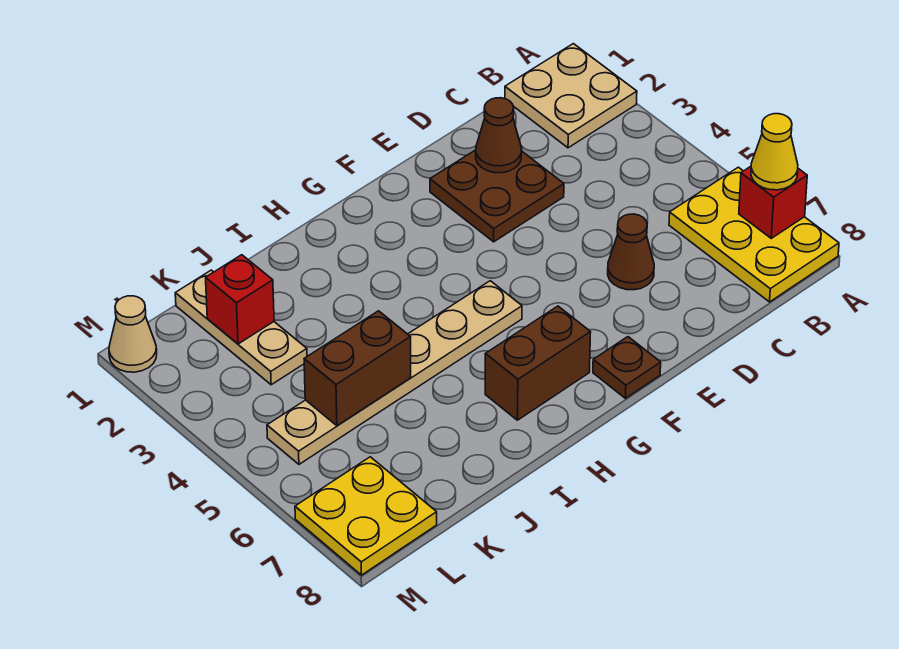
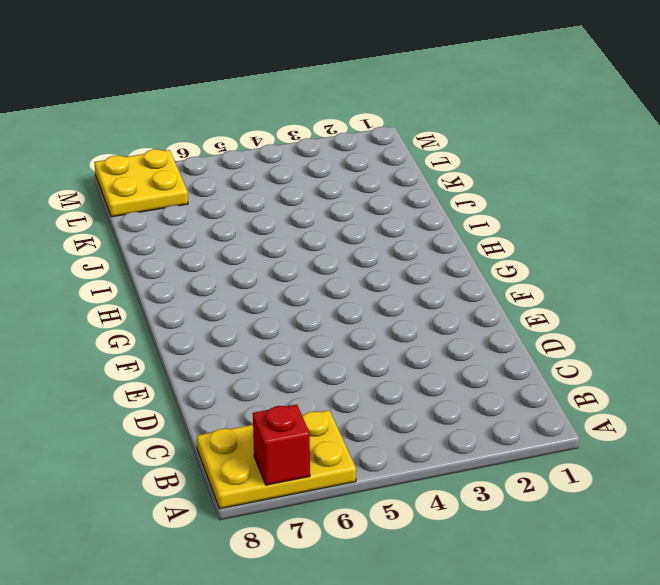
none -> tan plate A1:B2 level 1
none -> brown plate D2:E3 level 1
none -> brown cone D6 level 1

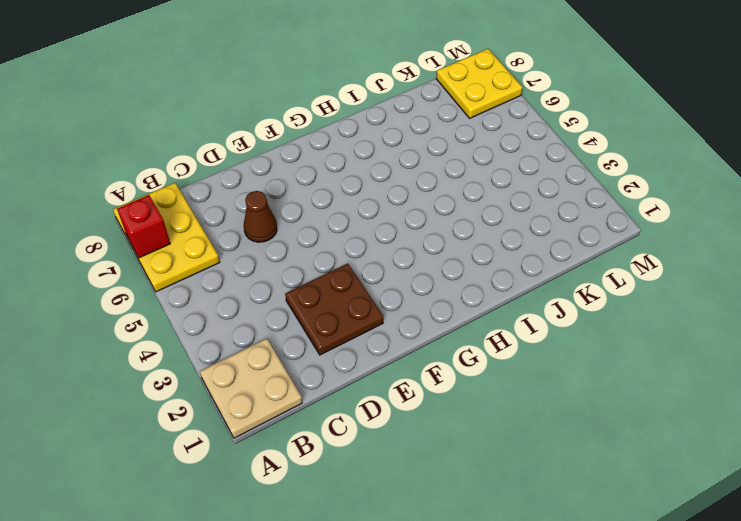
none -> brown plate F8 level 1
none -> tan plate G5:L5 level 1
none -> brown brick G7:H7 level 1

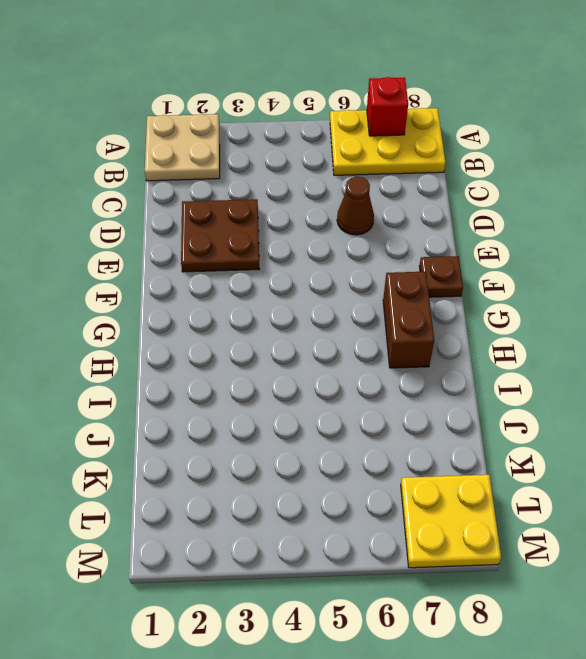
none -> tan plate G5:L5 level 1
none -> tan plate K1:K3 level 1
none -> tan cone M1 level 1

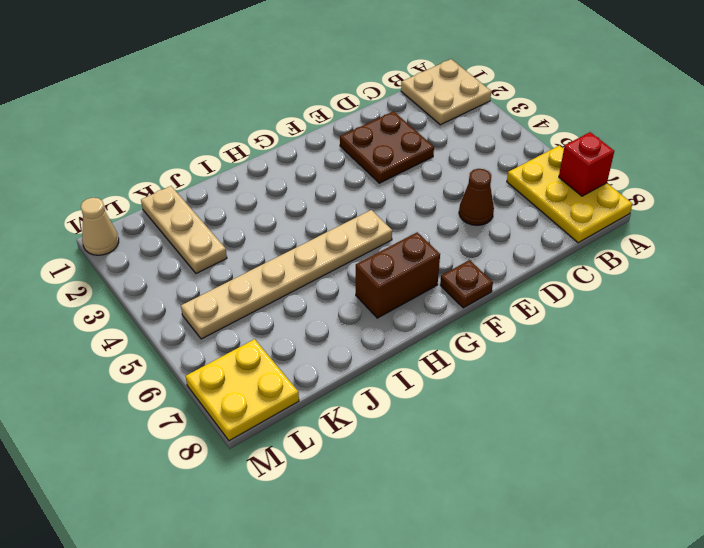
none -> brown cone D2 level 2
none -> brown brick J5:K5 level 2
none -> red brick K2 level 2

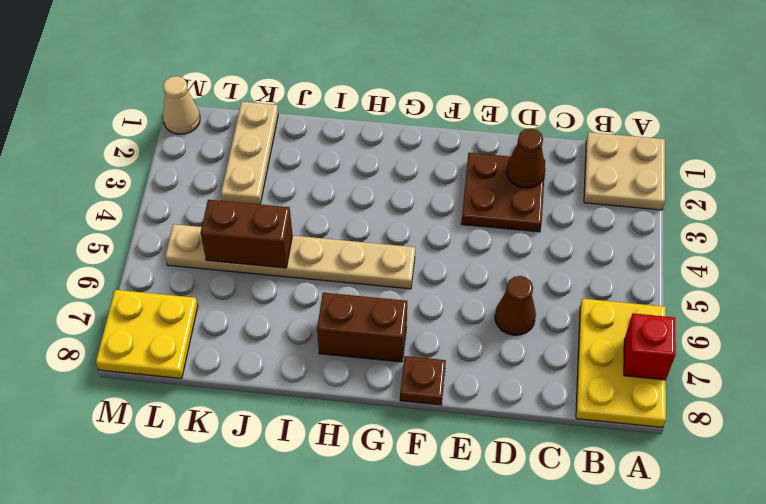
none -> red brick K2 level 2
none -> yellow cone A7 level 3

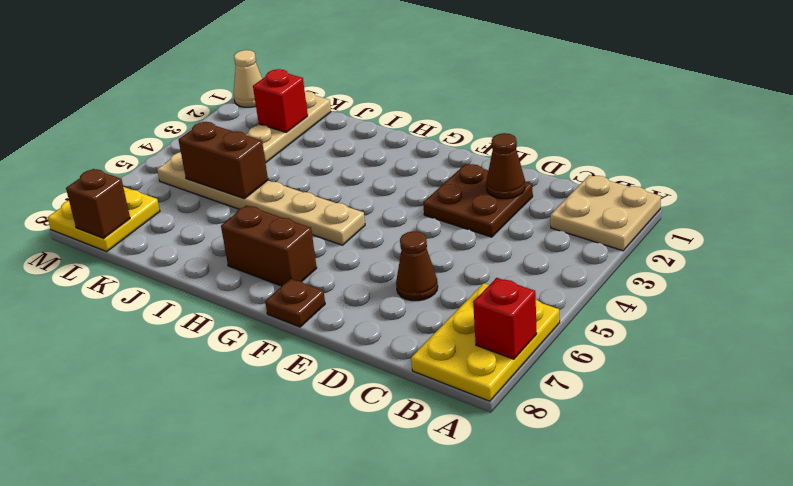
brown brick L8 level 2 -> none
none -> yellow cone A7 level 3

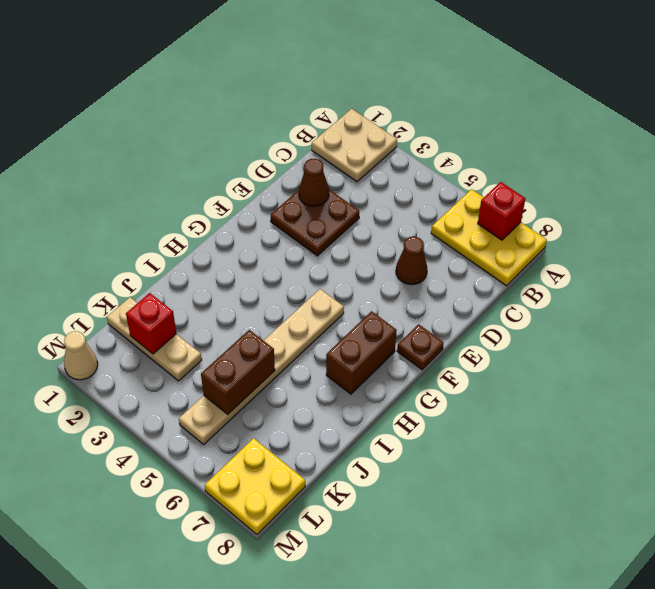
none -> yellow cone A7 level 3

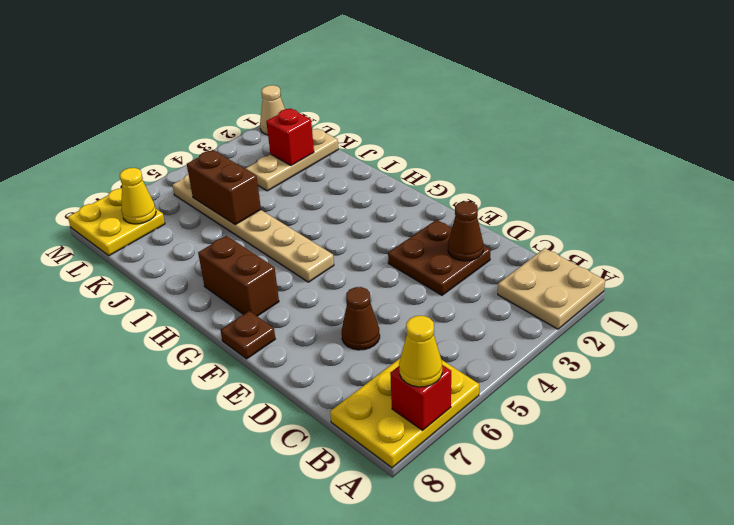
yellow cone L7 level 2 -> none

